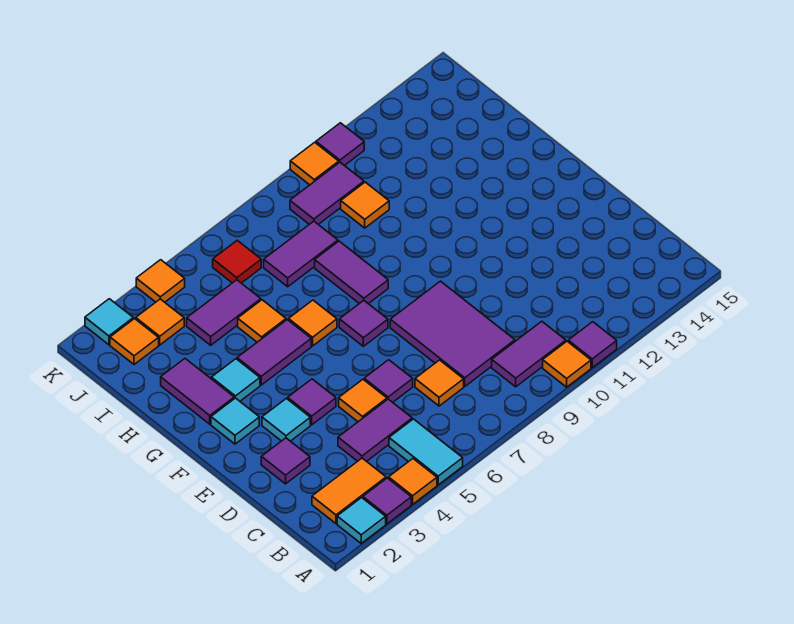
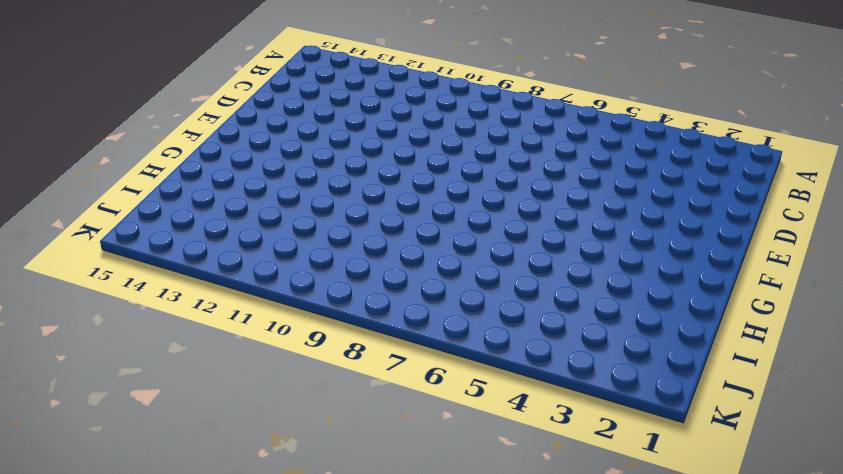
none -> cyan tile A2 level 1
none -> purple tile A3 level 1
none -> orange tile A4 level 1
none -> cyan tile A5:B5 level 1

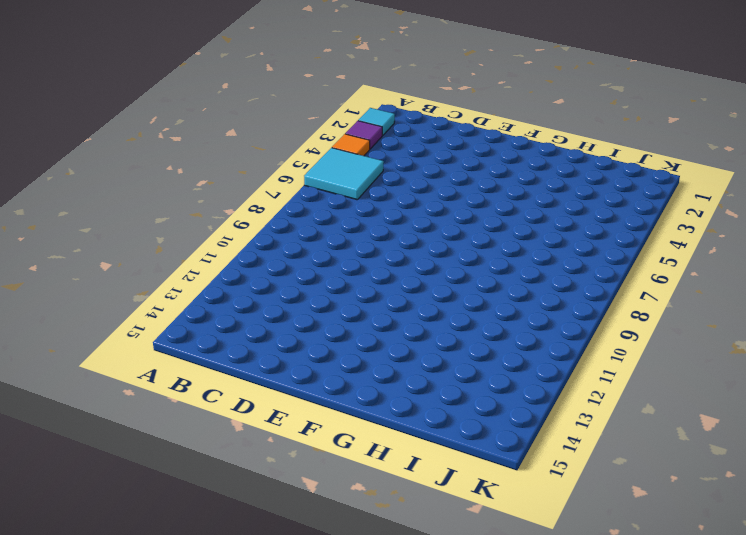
cyan tile A5:B6 level 1 -> cyan tile A5:B5 level 1
none -> orange tile A10 level 1
none -> purple tile A11 level 1
none -> orange tile B2:B3 level 1
none -> purple tile B9:B10 level 1

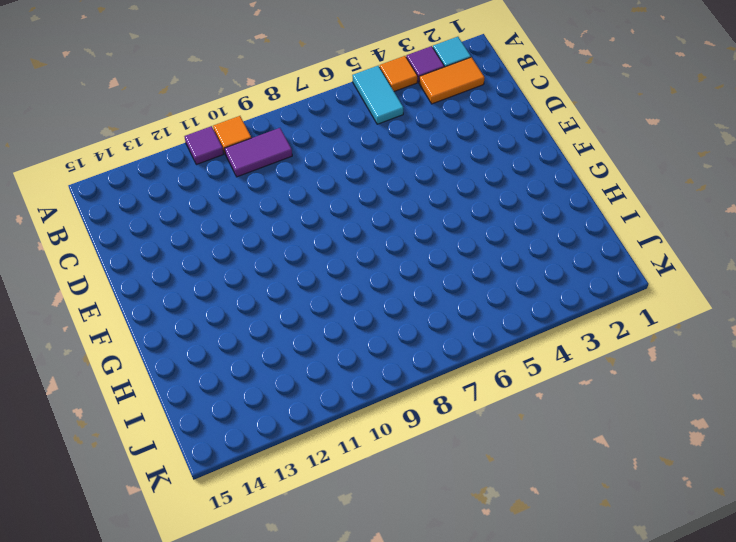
none -> purple tile C4:C5 level 1
none -> orange tile C7 level 1
none -> purple tile C8:E9 level 1
none -> purple tile D2 level 1

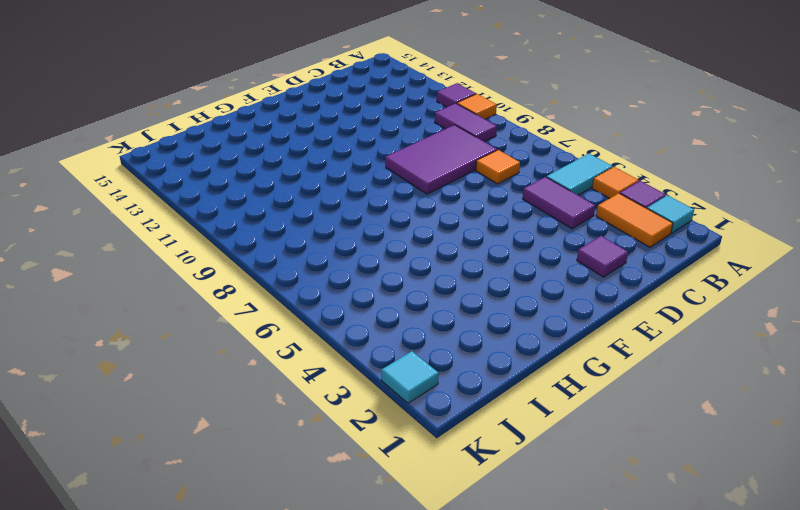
none -> orange tile D5 level 1
none -> purple tile D6 level 1
none -> cyan tile E3 level 1
none -> purple tile E4 level 1

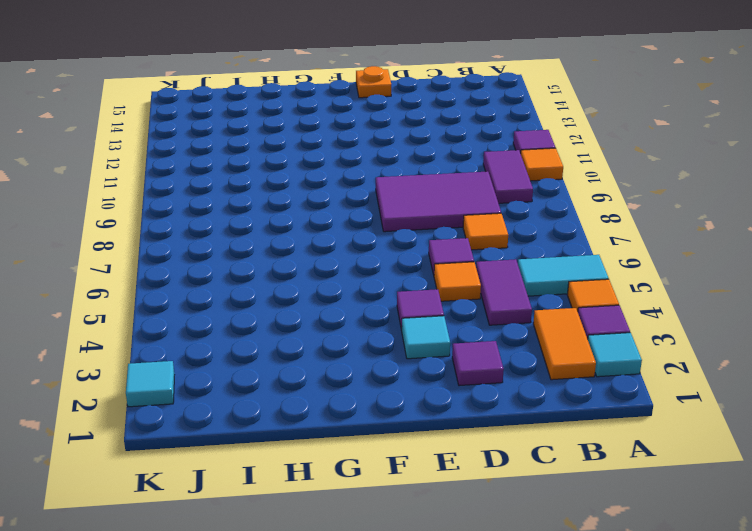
orange plate E15 level 1 -> none
none -> cyan tile F2 level 1
none -> purple tile F7 level 1
none -> purple tile G2:H2 level 1
none -> cyan tile G3 level 1

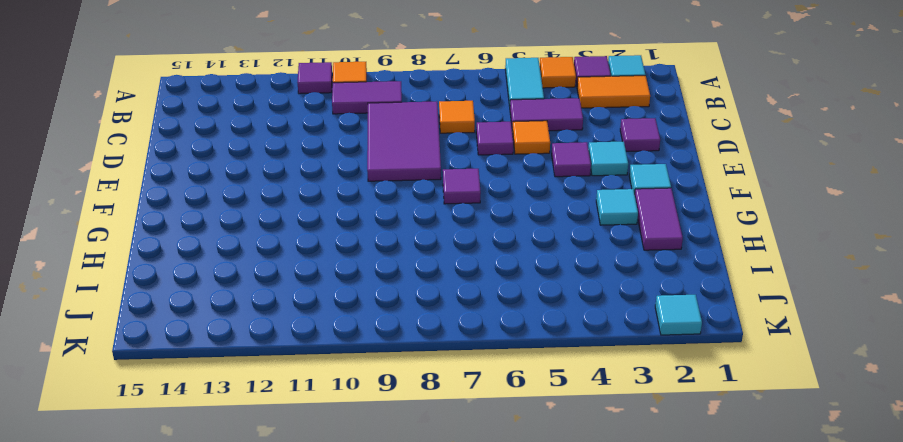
none -> purple tile G4:G5 level 1
none -> orange tile G6 level 1
none -> purple tile G8:H8 level 1
none -> orange tile H5 level 1

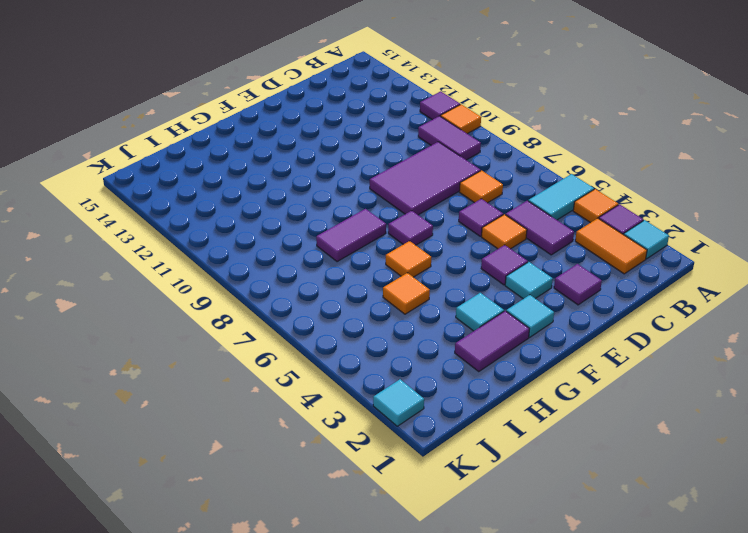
none -> purple tile G4:G5 level 1
none -> purple tile I4:I5 level 1
none -> purple tile I7:I8 level 1
none -> orange tile I10 level 1

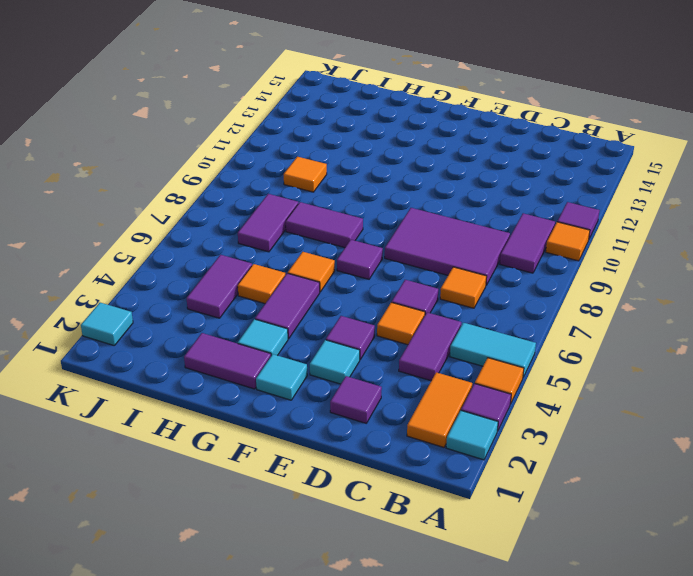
none -> orange tile J2 level 1
none -> orange tile J3 level 1
none -> red tile J6 level 1
none -> purple tile J9:J10 level 1

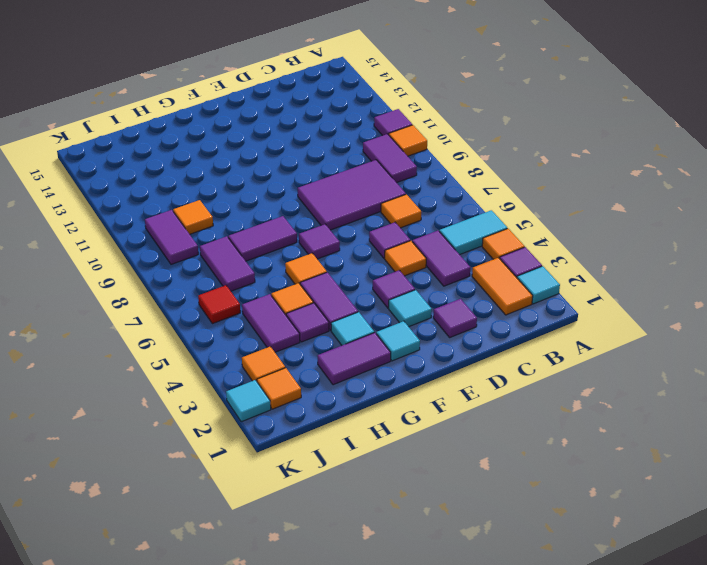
purple tile H4 level 1 -> purple tile K11 level 1
none -> orange tile K4 level 1
none -> orange tile K10 level 1

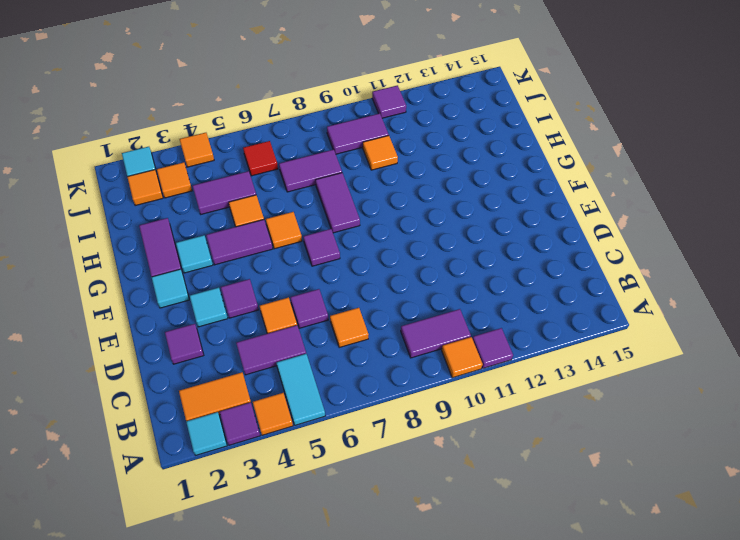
none -> purple tile C8:E9 level 1
none -> orange tile K10 level 1

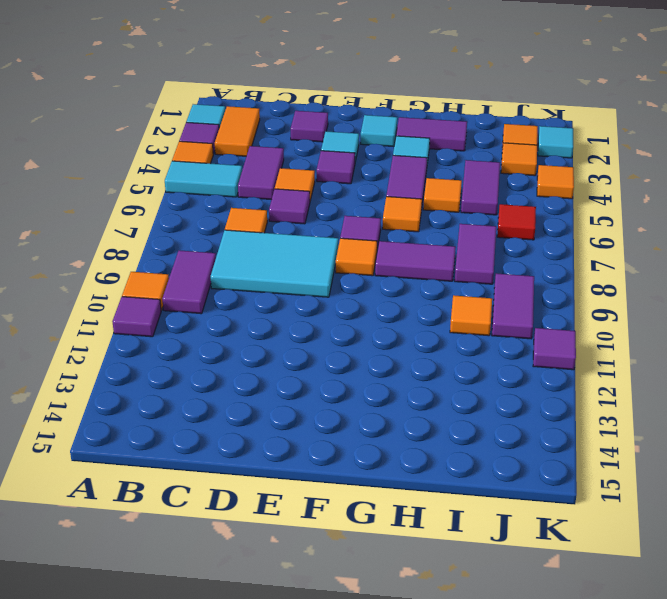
cyan tile C8:E9 level 1 -> purple tile C8:E9 level 1
orange tile F8 level 1 -> orange tile K10 level 1

